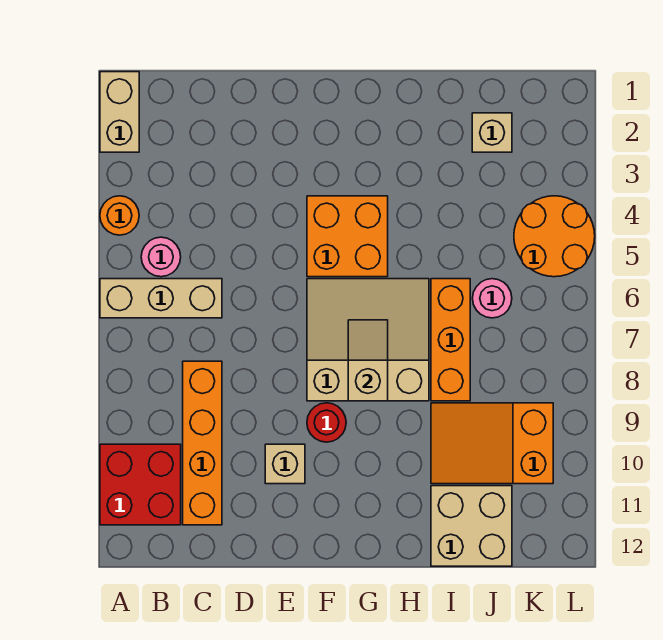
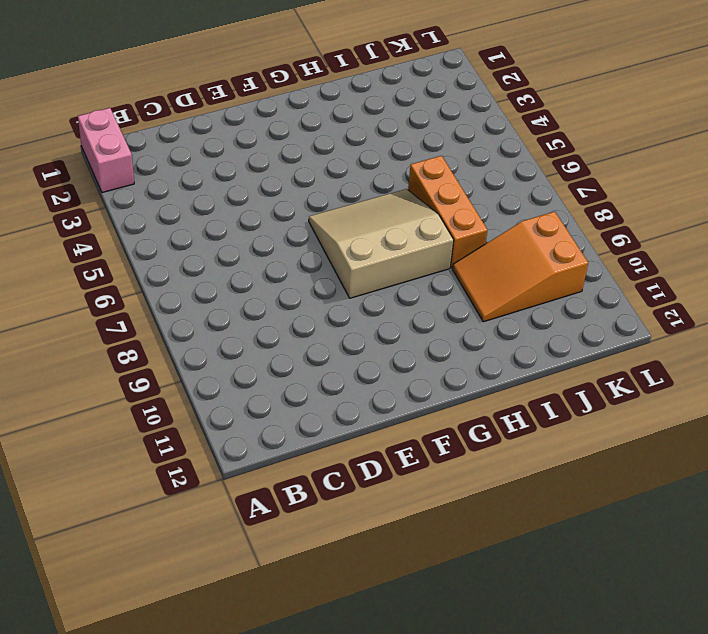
pink brick A1:A2 level 1 -> tan brick A1:A2 level 1
none -> orange round brick A4 level 1
none -> tan brick A6:C6 level 1
none -> red brick A10:B11 level 1

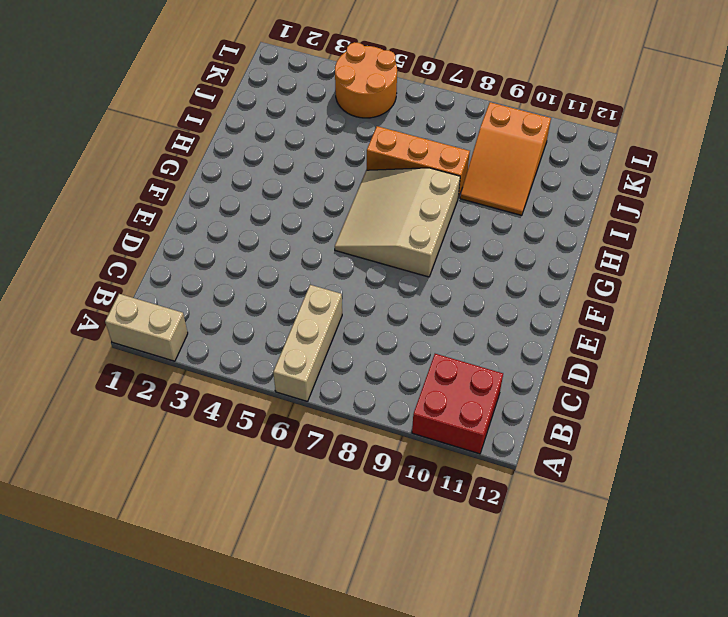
none -> orange round brick A4 level 1
none -> pink round brick B5 level 1
none -> orange brick C8:C11 level 1

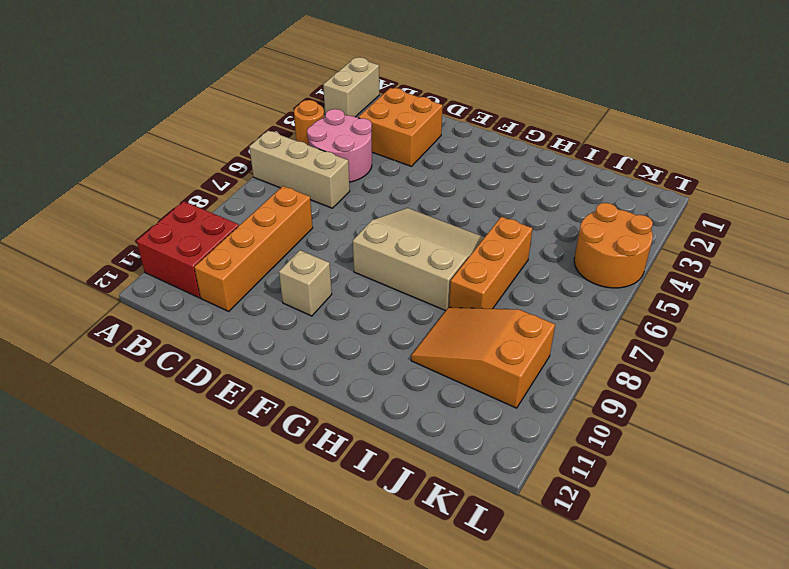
pink round brick B4:C5 level 1 -> pink round brick B5 level 1
orange brick C2:D3 level 1 -> orange brick F4:G5 level 1
none -> red round brick F9 level 1
none -> tan brick I11:J12 level 1
none -> tan brick J2 level 1

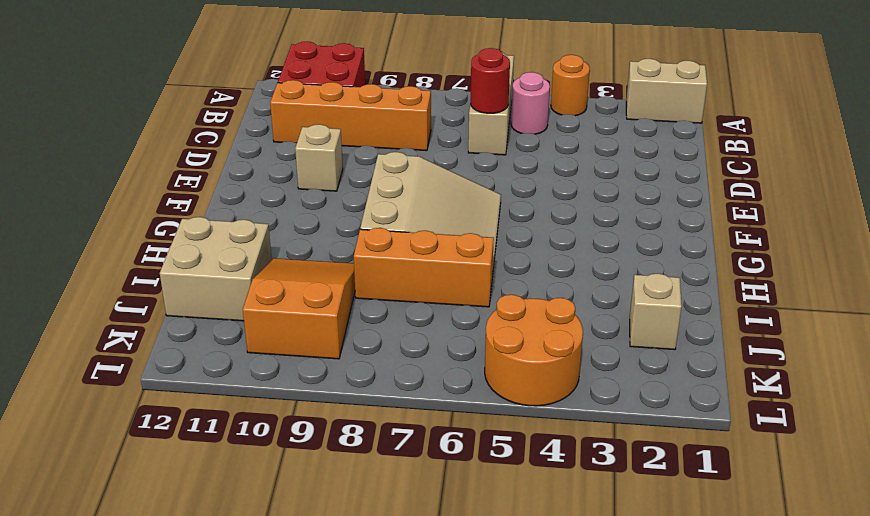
red round brick C6 level 2 -> red round brick F9 level 1
none -> orange brick F4:G5 level 1
none -> pink round brick J6 level 1
none -> tan slope G7:G8 level 2 top 8

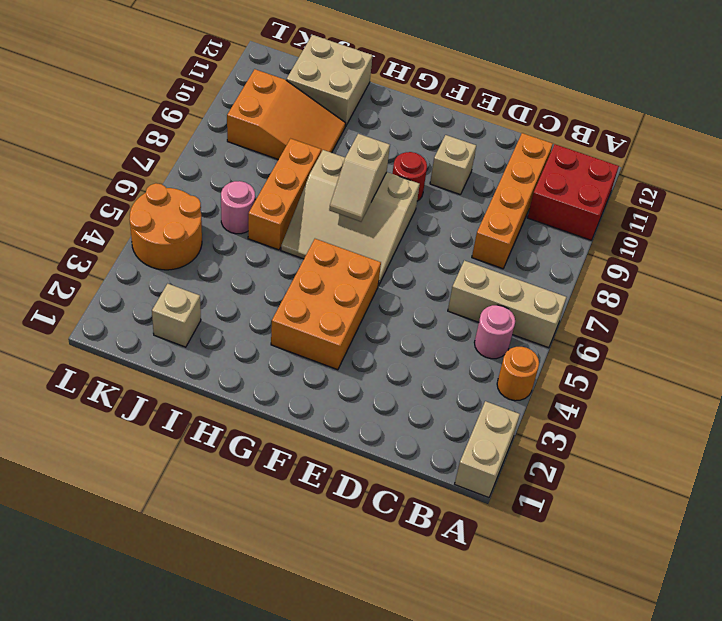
orange brick F3:G5 level 1 -> orange brick F4:G5 level 1

